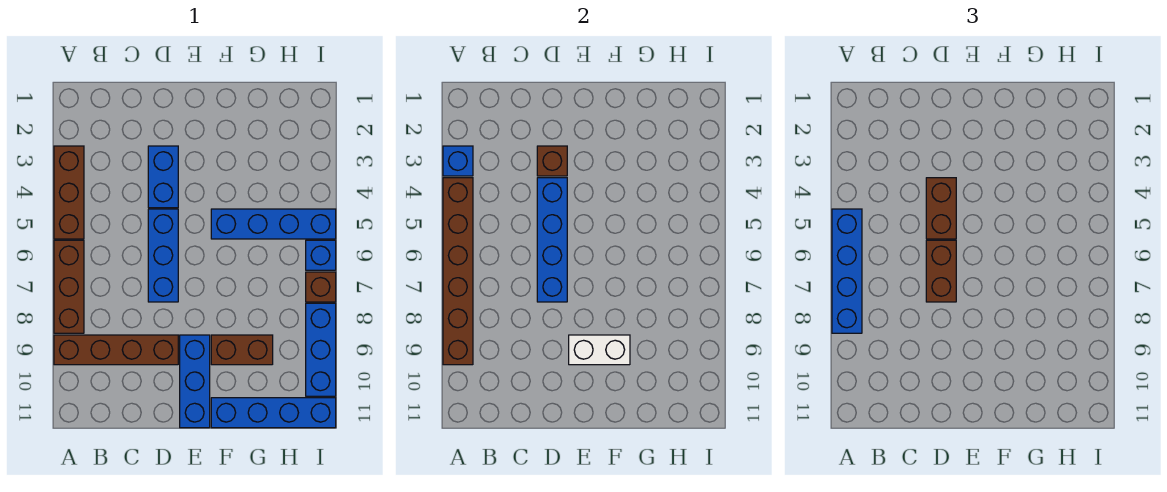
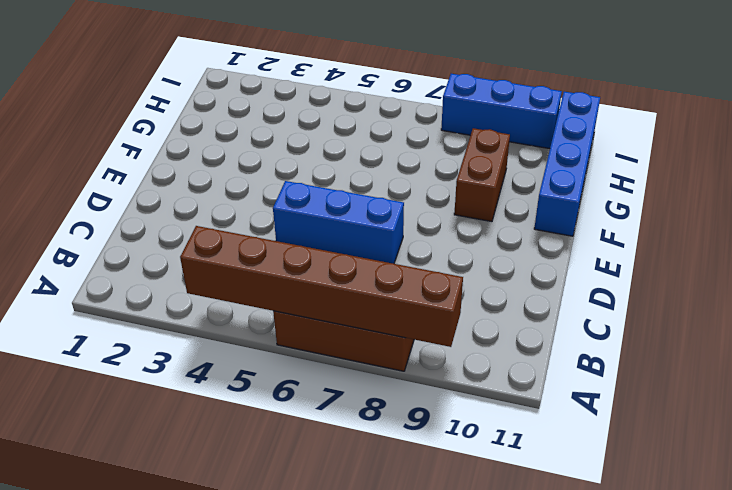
none -> brown brick A3:A5 level 1
none -> brown brick A9:D9 level 1
none -> blue brick D3:D4 level 1

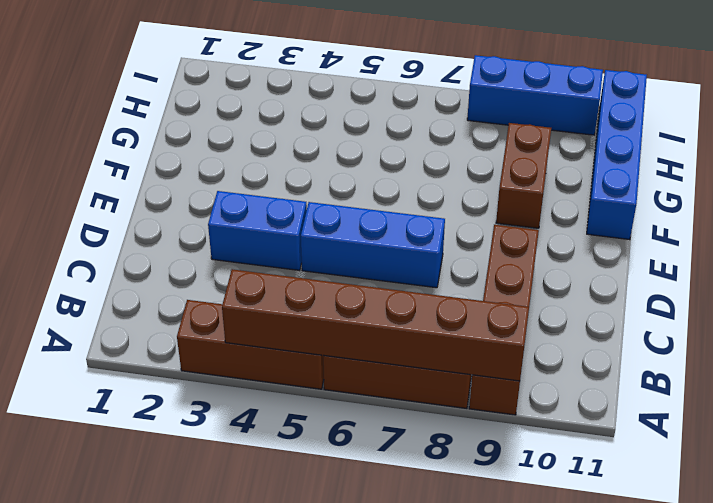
none -> blue brick E9:E11 level 1
none -> blue brick F5:I5 level 1
none -> blue brick I6 level 1

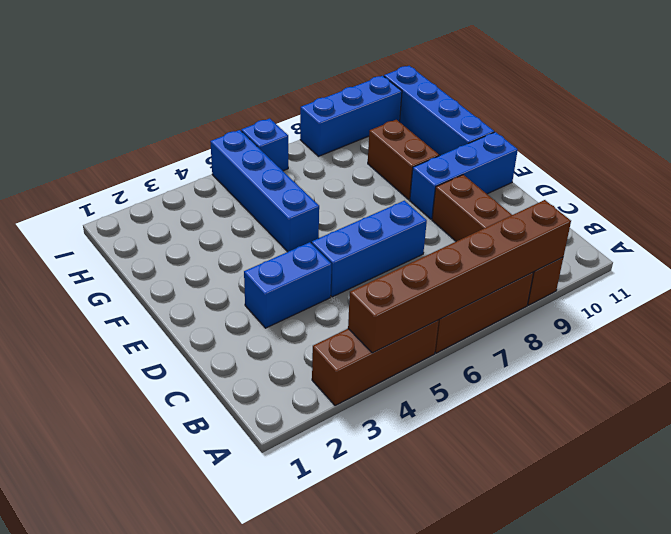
none -> brown brick I7 level 1
none -> blue brick A3 level 2
none -> brown brick D3 level 2

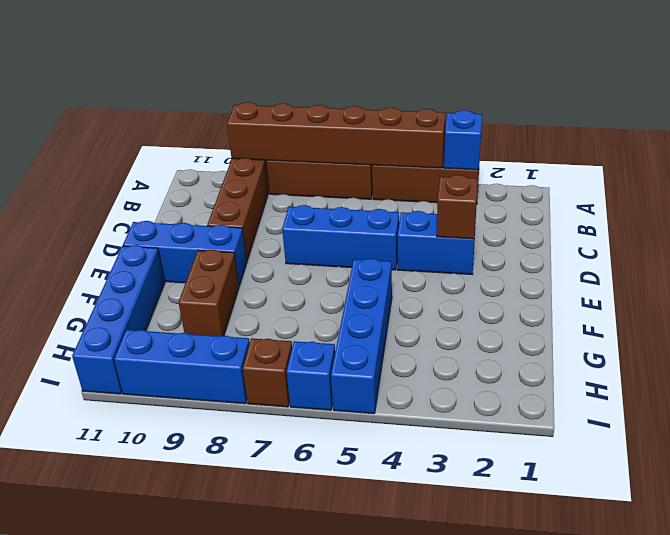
none -> blue brick D4:D7 level 2
none -> white brick E9:F9 level 2
none -> blue brick A5:A8 level 3

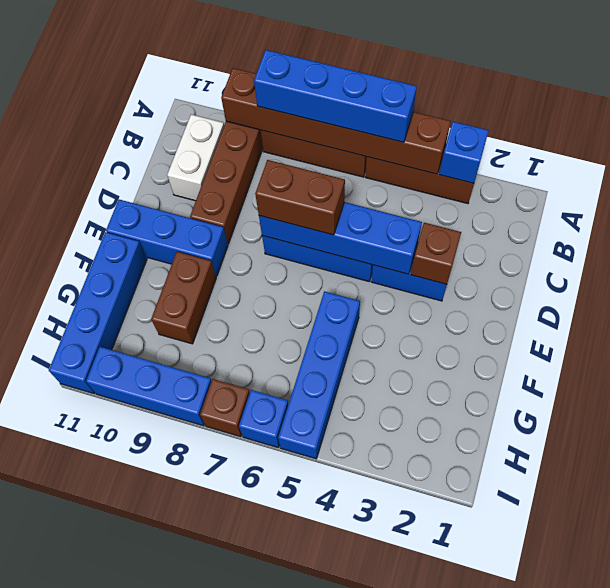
white brick B10:C10 level 1 -> white brick E9:F9 level 2
none -> brown brick D4:D5 level 3

